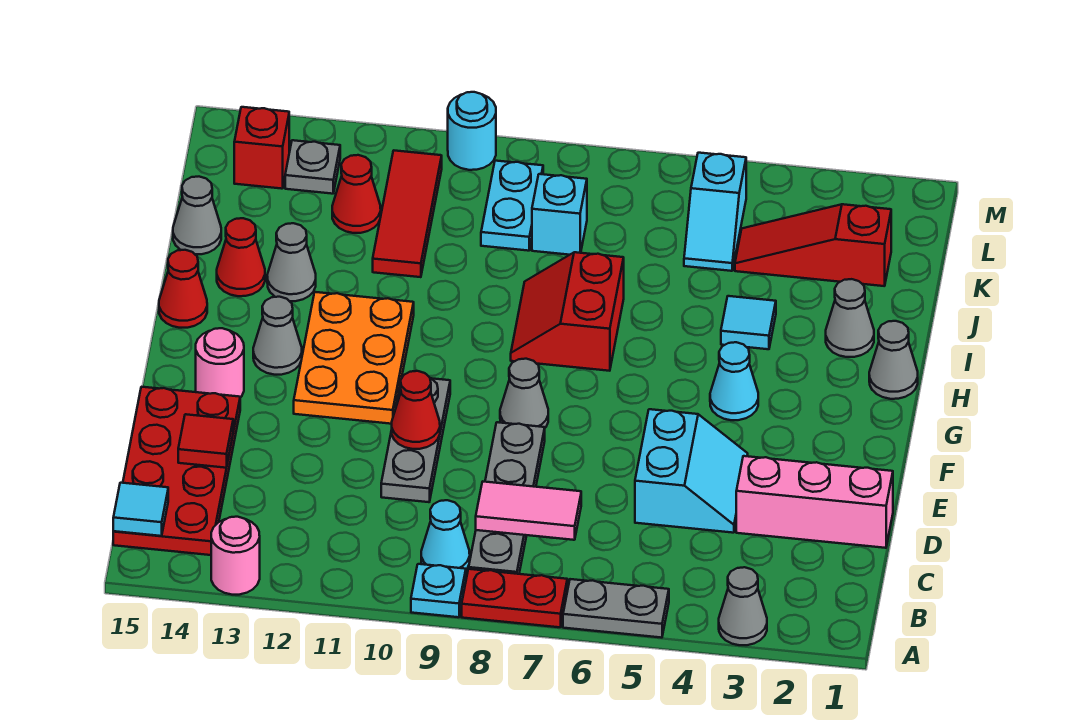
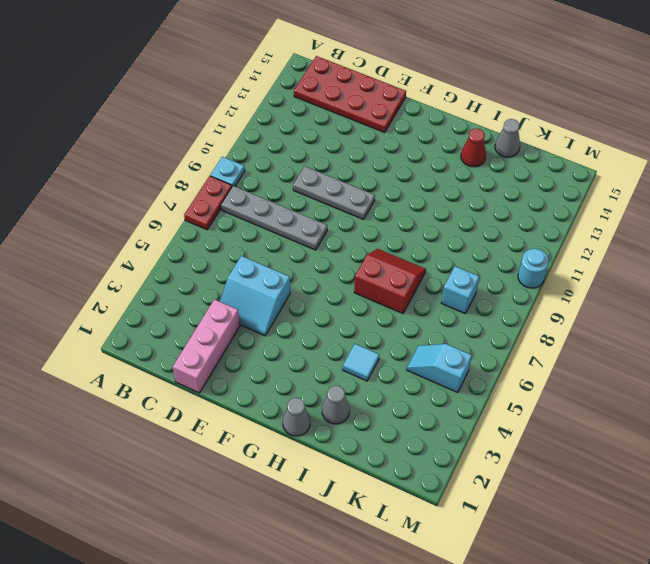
none -> grey cone A3 level 1
none -> grey plate A5:A6 level 1
none -> pink round brick A13 level 1
none -> cyan cone B9 level 1

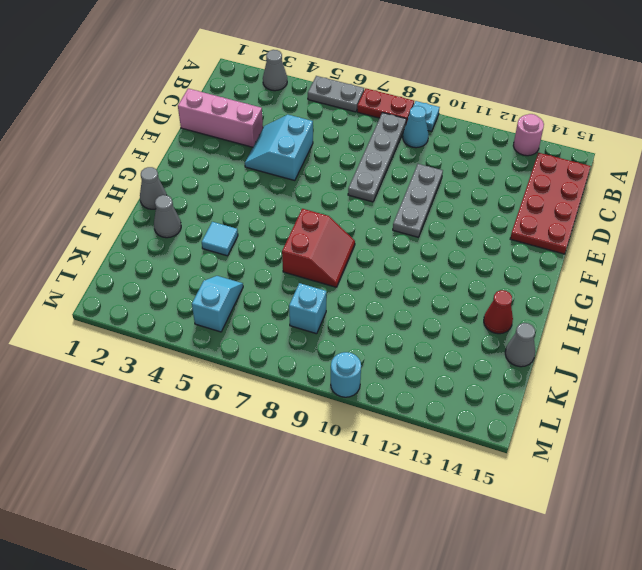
none -> grey cone F8 level 1
none -> orange plate F11:H12 level 1
none -> pink round brick F14 level 1
none -> cyan cone G4 level 1

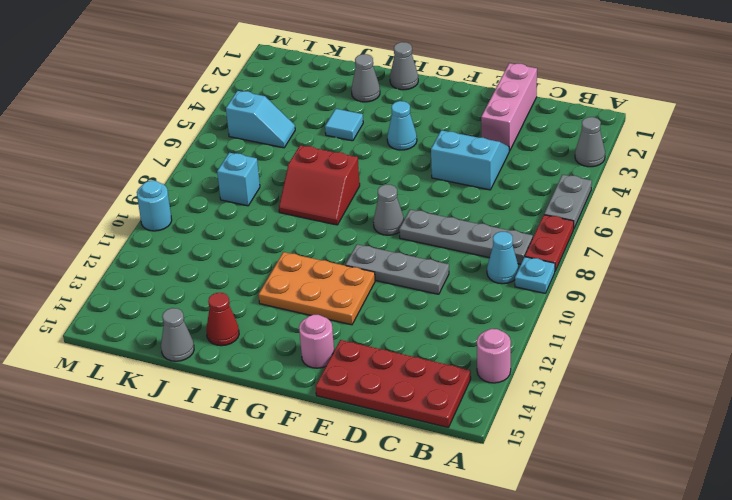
none -> grey cone G13 level 1
none -> red cone H15 level 1
none -> grey cone I13 level 1
none -> red tile J11:L11 level 1

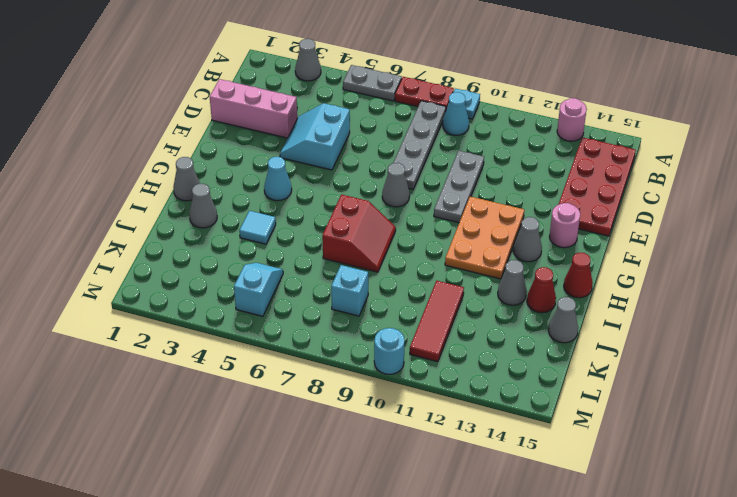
none -> red slope K2:K4 level 1 top 2
none -> cyan plate K9:L9 level 1
none -> red cone K12 level 1
none -> grey plate L13 level 1

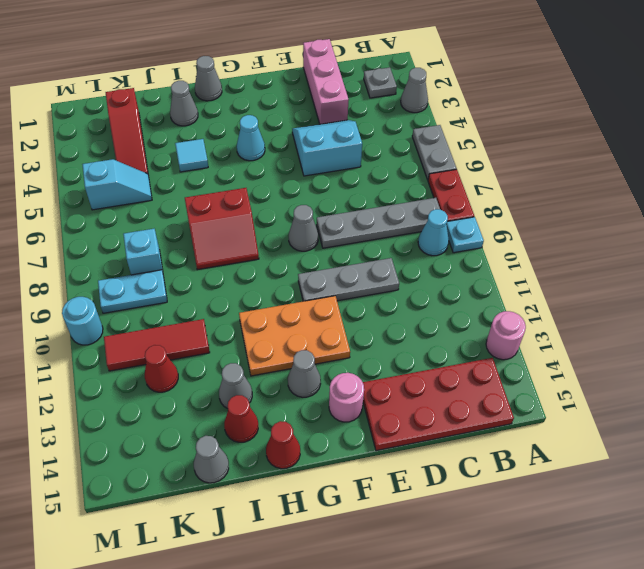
grey plate B2 level 1 -> grey plate L13 level 1
none -> red brick L14 level 1
none -> cyan tile B15 level 2
none -> pink tile C7:C8 level 2
none -> red tile D14 level 2

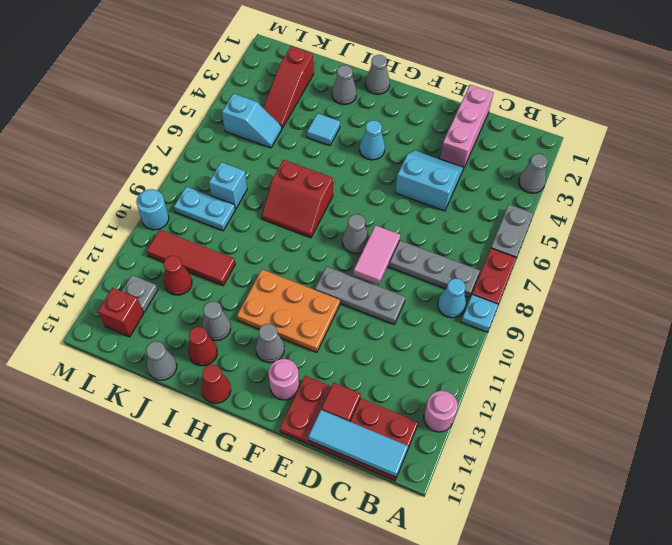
cyan tile B15:D15 level 2 -> cyan tile B15 level 2
pink tile E8:E9 level 2 -> pink tile C7:C8 level 2
none -> red cone E10 level 2

